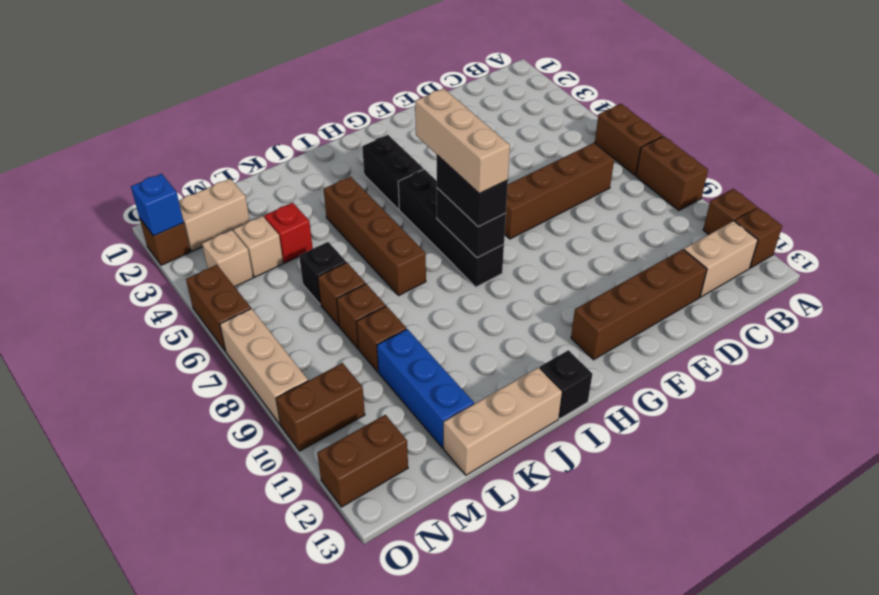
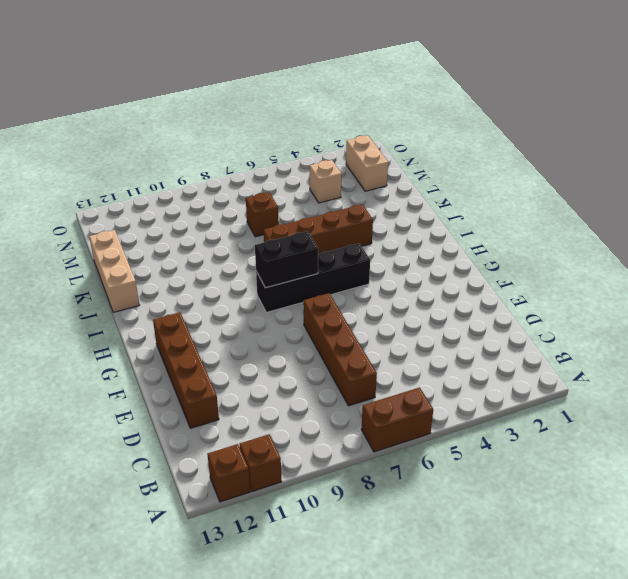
none -> brown brick A8:A9 level 1
none -> tan brick B12:C12 level 1
none -> black brick H3:H4 level 1
none -> black brick I13 level 1

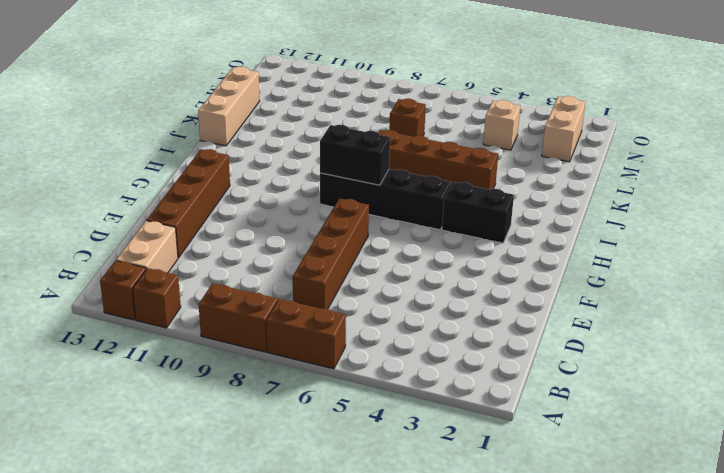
none -> black brick I13 level 1
none -> red brick L4 level 1
none -> black brick L6 level 1
none -> brown brick L8 level 1

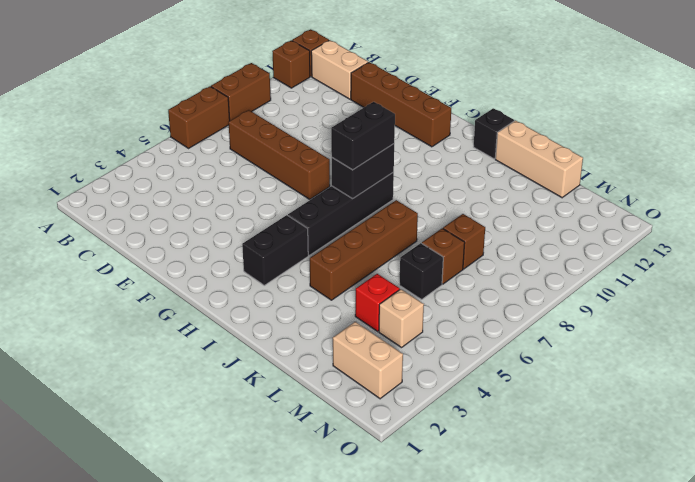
none -> brown brick L9 level 1
none -> blue brick L10:L12 level 1
none -> tan brick N4 level 1
none -> brown brick N10:O10 level 1

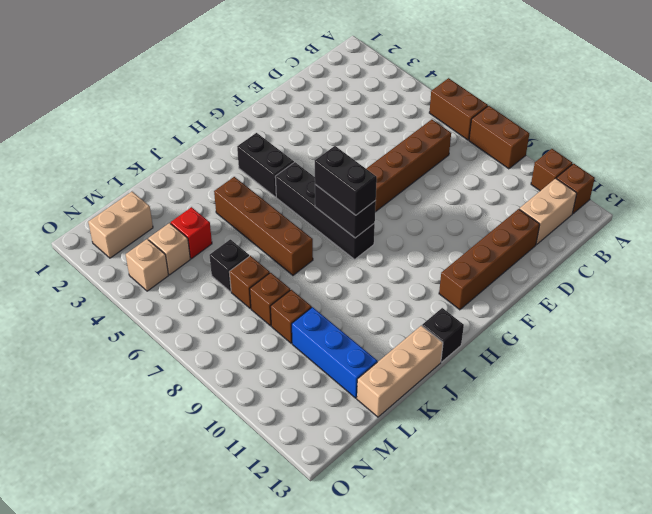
none -> brown brick N10:O10 level 1
none -> brown brick N12:O12 level 1
none -> brown brick O2 level 1
none -> brown brick O5:O6 level 1

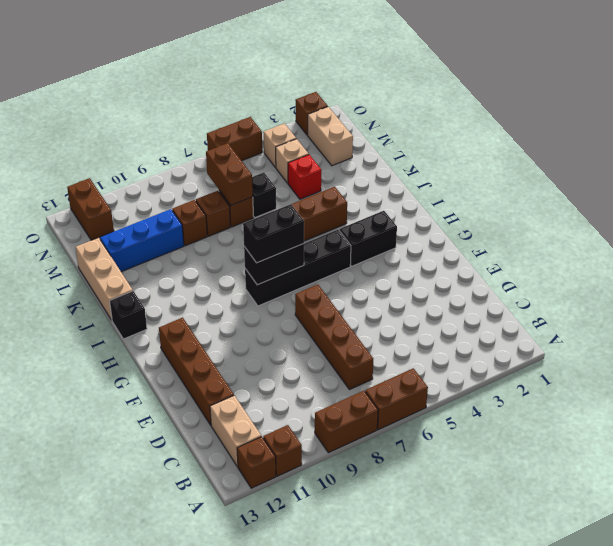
brown brick L7:M7 level 2 -> brown brick N10:O10 level 1
none -> tan brick O7:O9 level 1
none -> blue brick O2 level 2
none -> tan brick H6:H8 level 4

